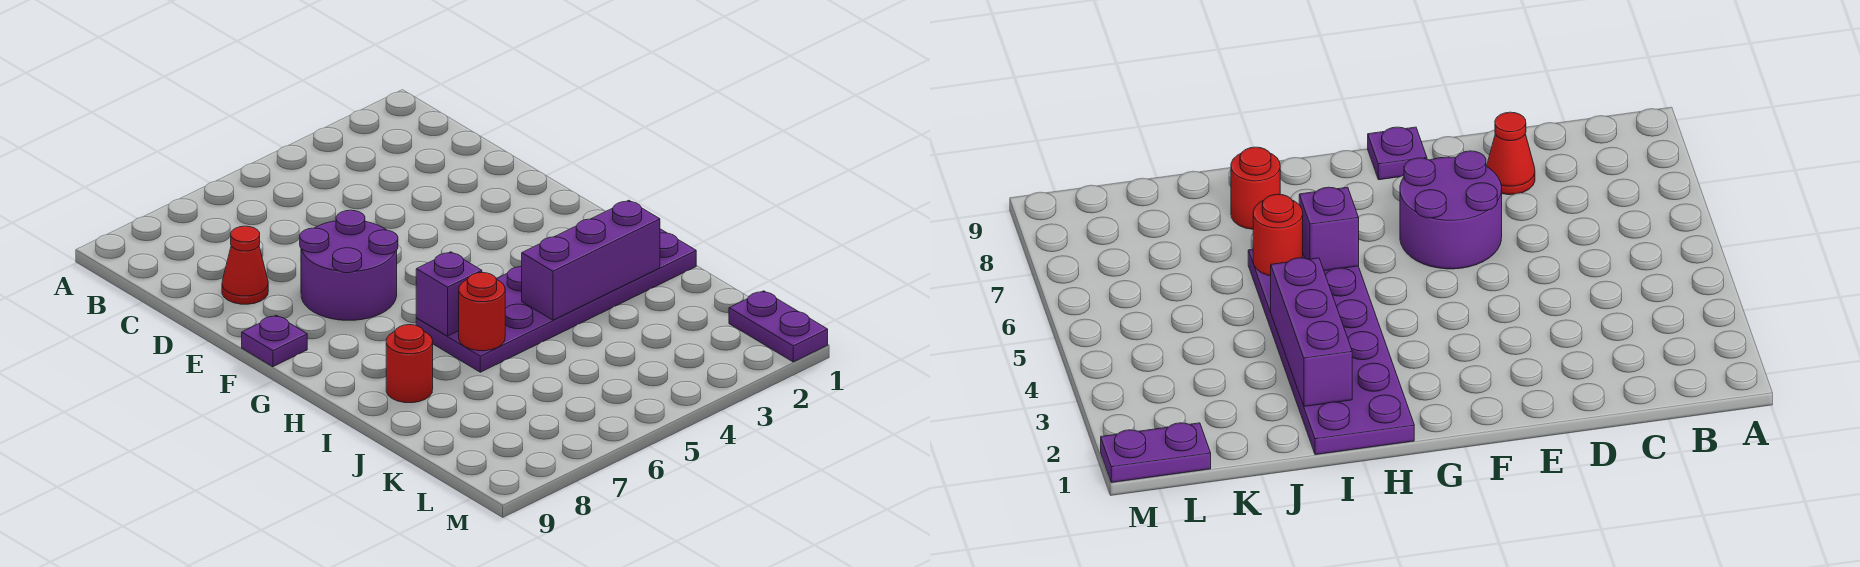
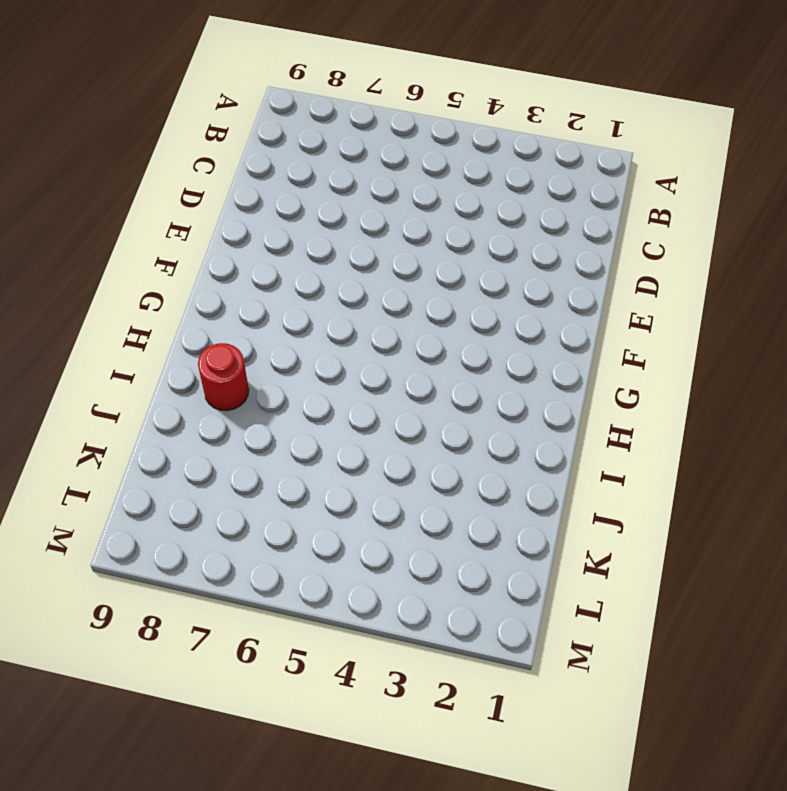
none -> red cone D8 level 1
none -> purple round brick E6:F7 level 1

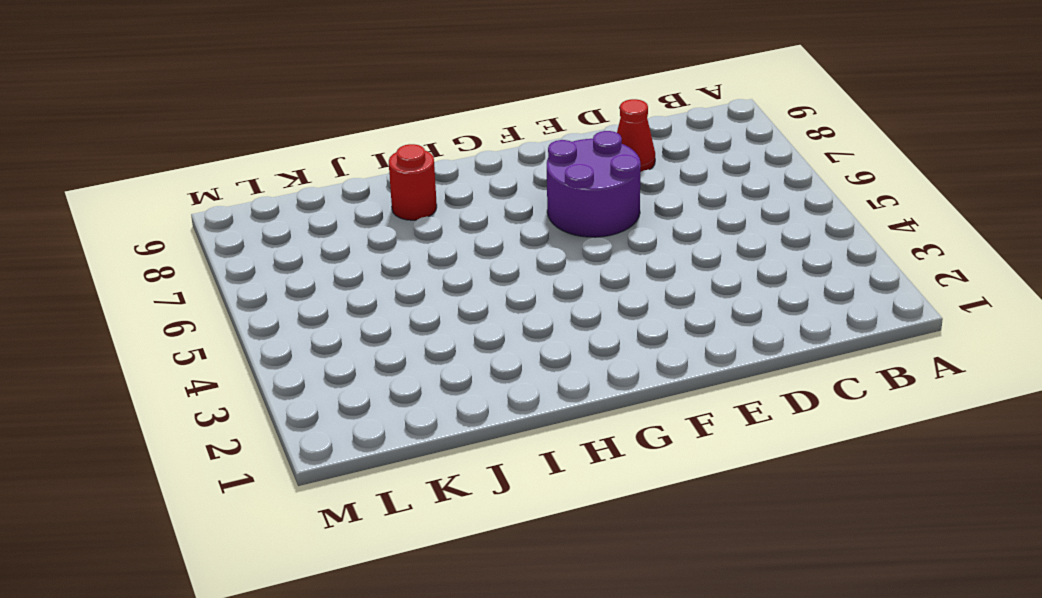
none -> purple plate F9 level 1
none -> purple plate H1:I6 level 1

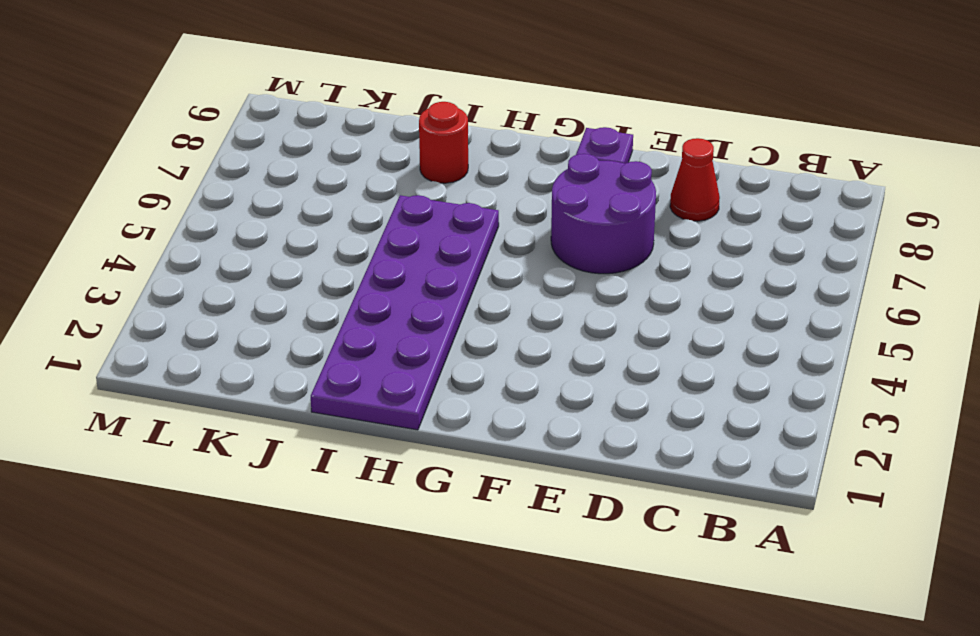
none -> purple plate L1:M1 level 1
none -> purple brick H6 level 2

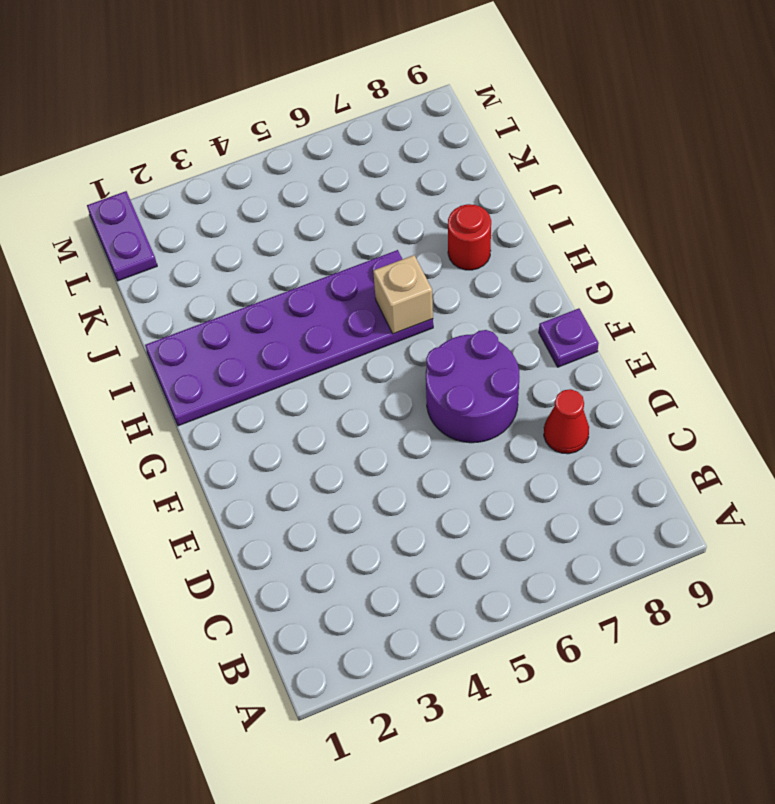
tan brick H6 level 2 -> purple brick H6 level 2
none -> purple brick I2:I4 level 2
none -> red round brick I6 level 2

